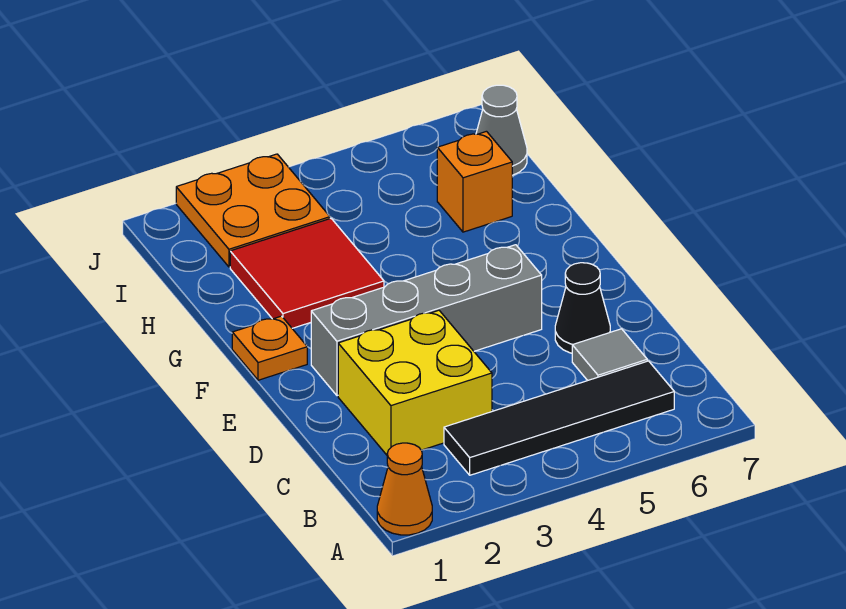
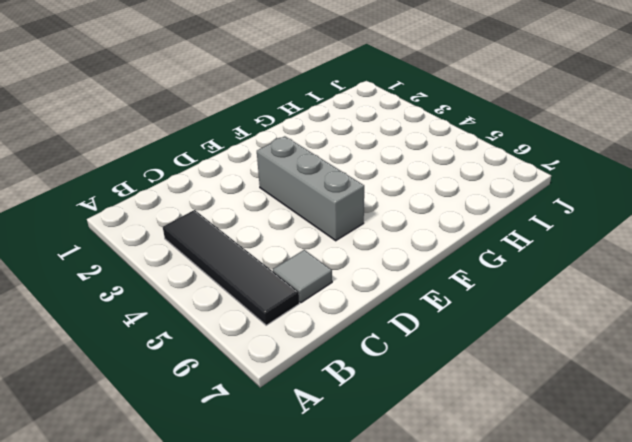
grey brick E3:E5 level 1 -> grey brick E2:E5 level 1
none -> orange cone A1 level 1
none -> yellow brick C2:D3 level 1

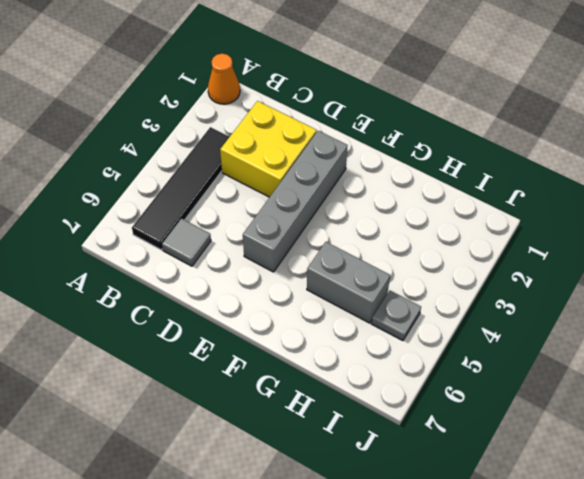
grey brick G5:H5 level 1 -> none
grey plate I5 level 1 -> none
none -> black cone D6 level 1
none -> orange plate F1 level 1

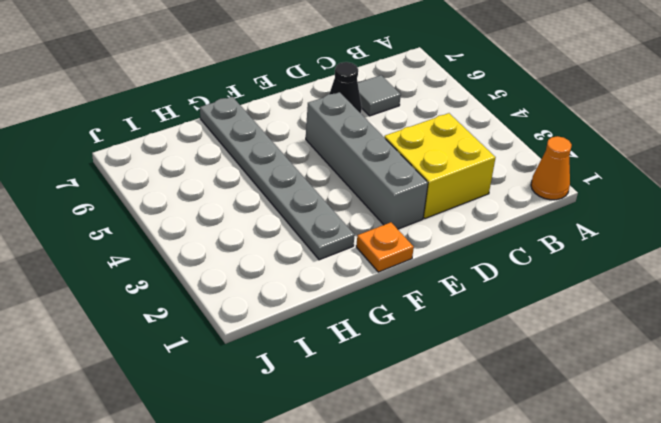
grey plate G2:G7 level 1 -> red tile G2:H3 level 1
none -> black tile B3:B6 level 1
none -> orange brick H6 level 1

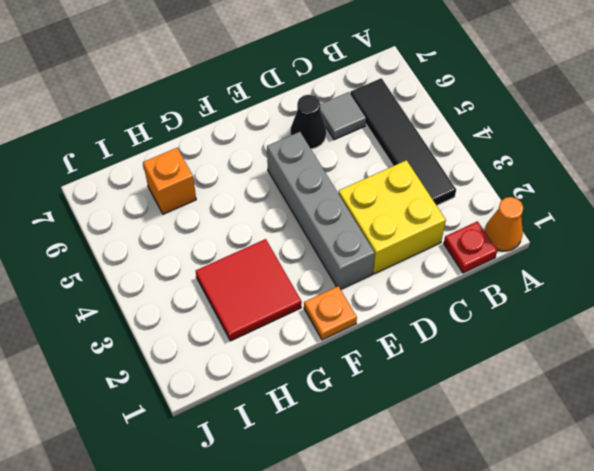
red plate B1 level 1 -> none
none -> orange plate I2:J3 level 1
none -> grey cone I7 level 1

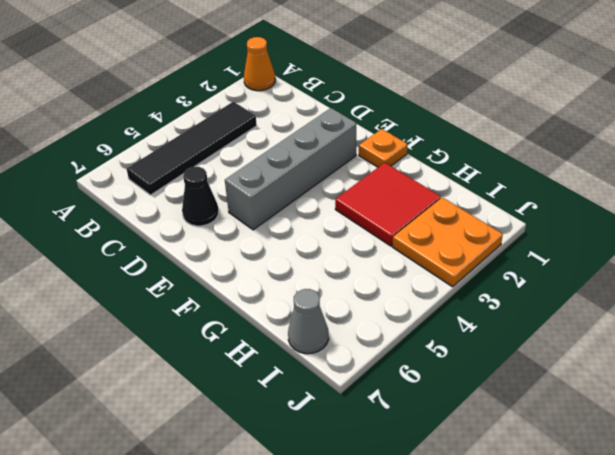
none -> yellow brick C2:D3 level 1
none -> grey tile C6 level 1

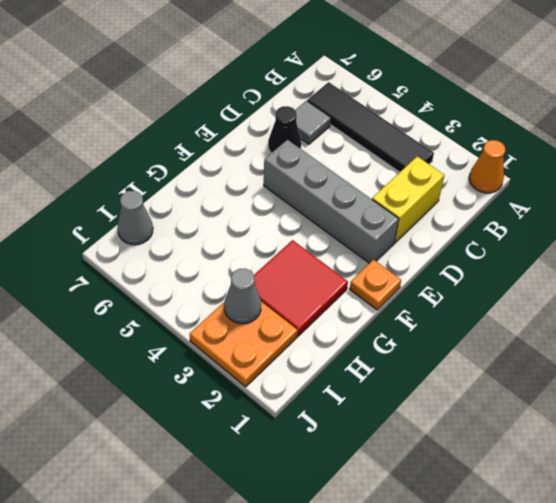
yellow brick C2:D2 level 1 -> yellow brick C2:D3 level 1
grey cone I3 level 2 -> none
none -> orange brick H6 level 1

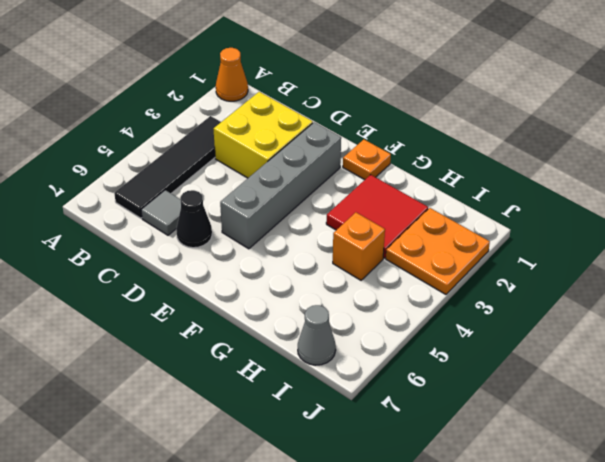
orange brick H4 level 1 -> orange brick H6 level 1

